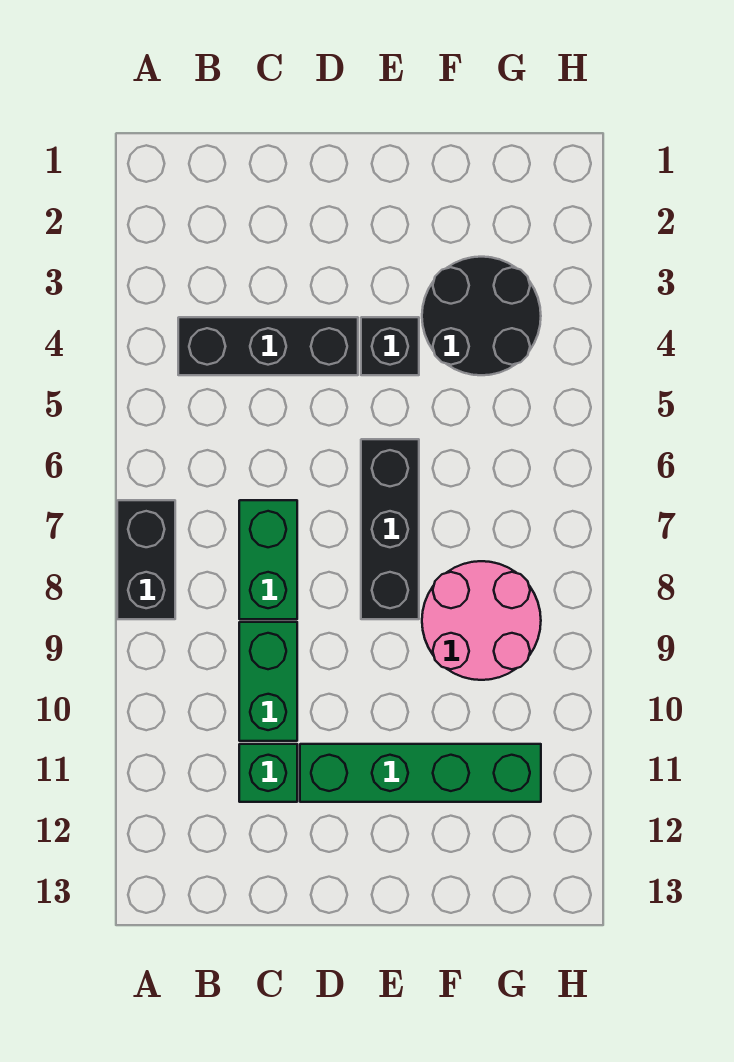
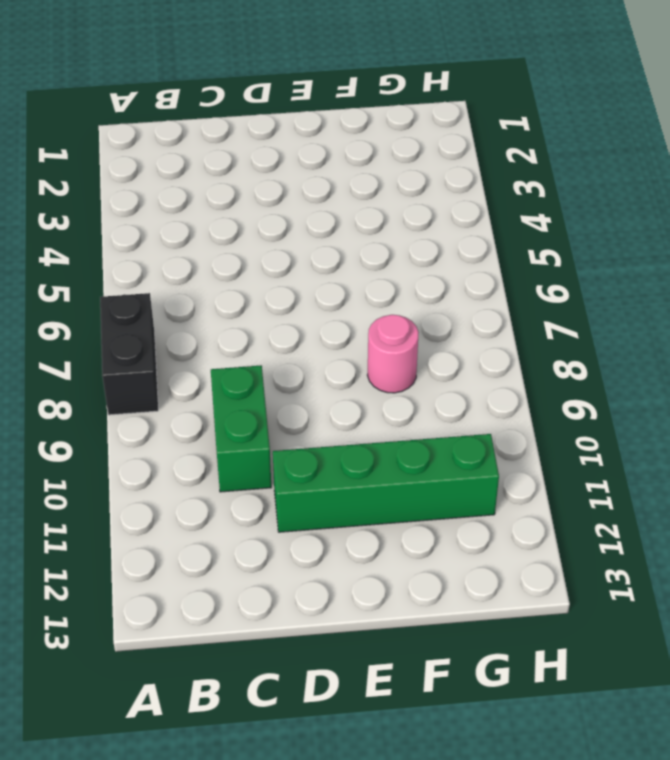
pink round brick F8 level 1 -> pink round brick F8:G9 level 1
none -> black brick B4:D4 level 1
none -> green brick C7:C8 level 1

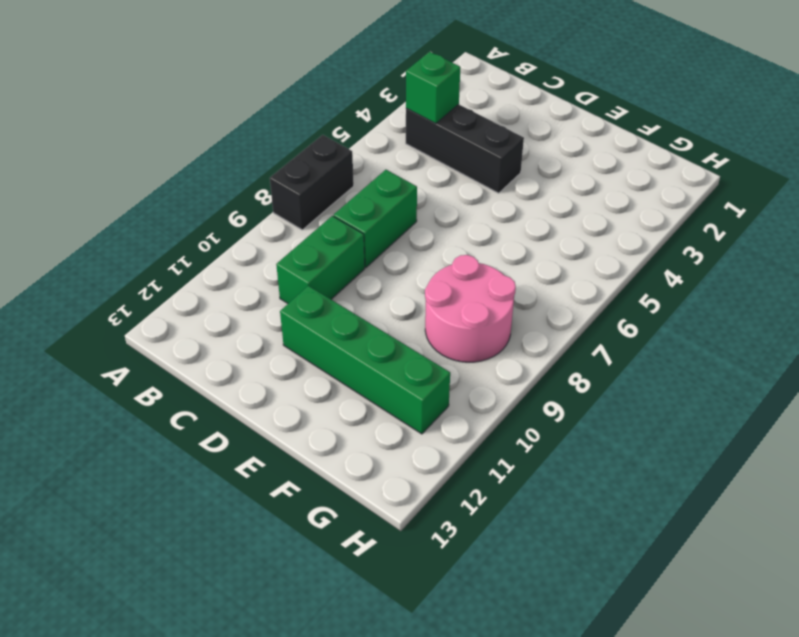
green brick B4 level 2 -> green brick C11 level 1
none -> black brick E4 level 1
none -> black brick E6:E8 level 1

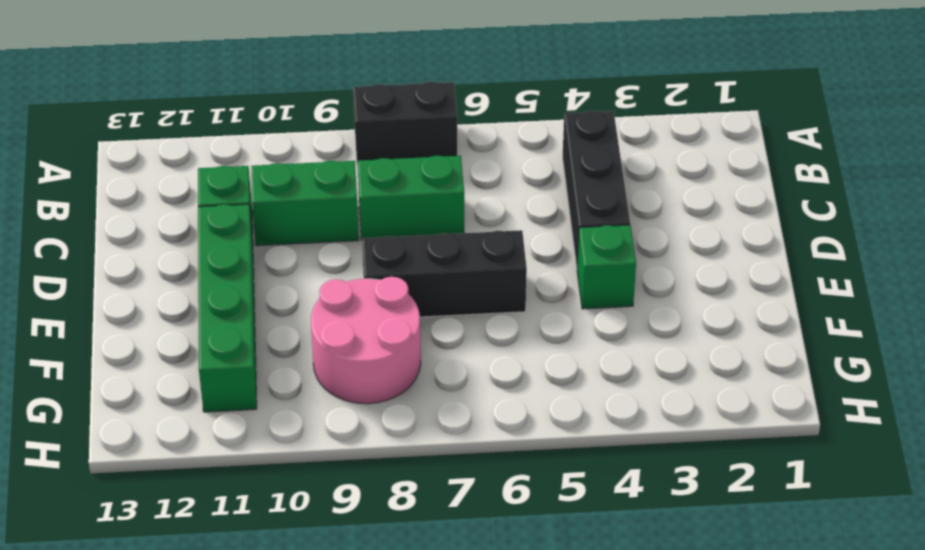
green brick E4 level 1 -> black brick E4 level 1
none -> black round brick F3:G4 level 1

